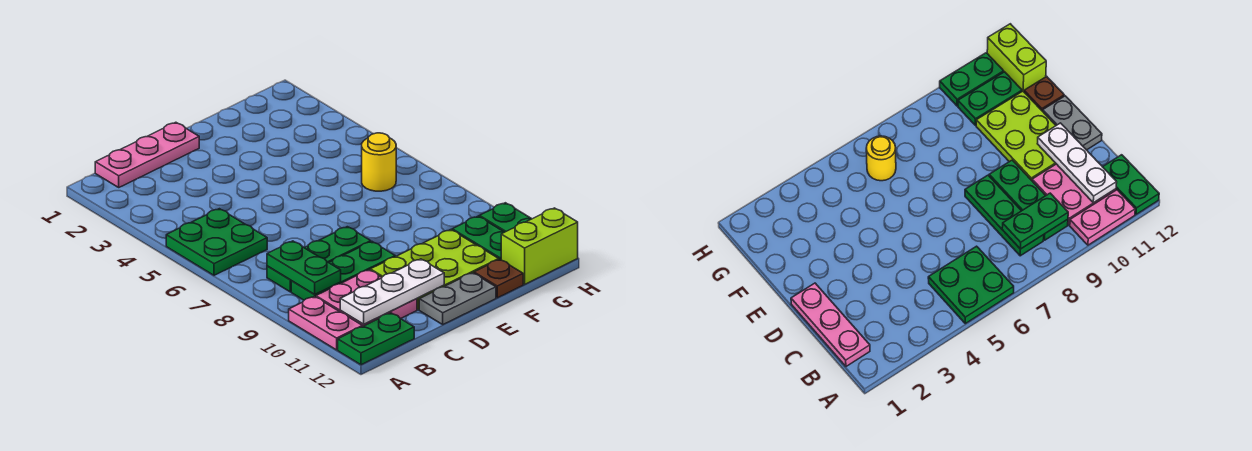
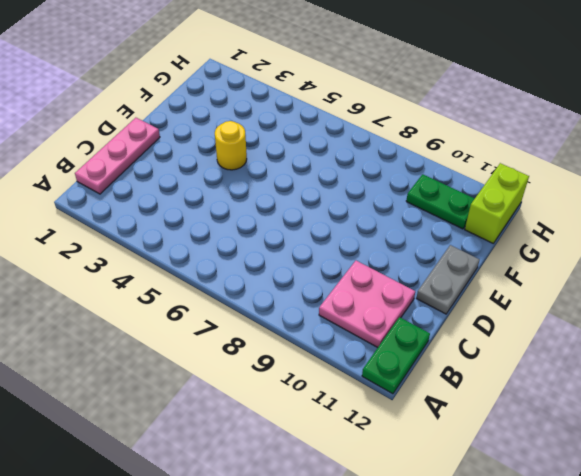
yellow round brick E4 level 1 -> yellow round brick G6 level 1
none -> green plate A5:B6 level 1
none -> pink plate A10:A11 level 1
none -> green plate B8:D8 level 1

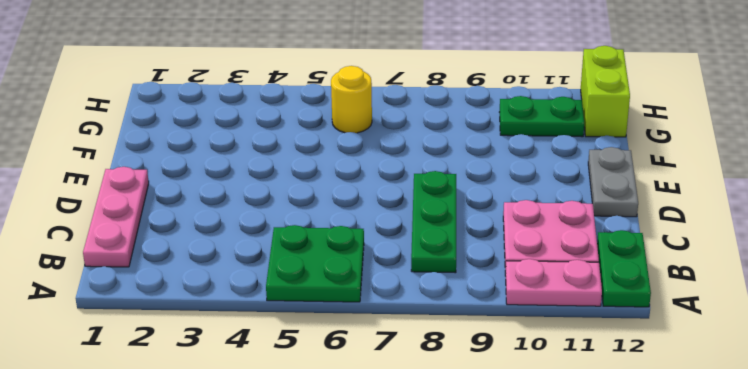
none -> green plate B9:D9 level 1
none -> lime plate D10:F11 level 1
none -> brown plate F12 level 1

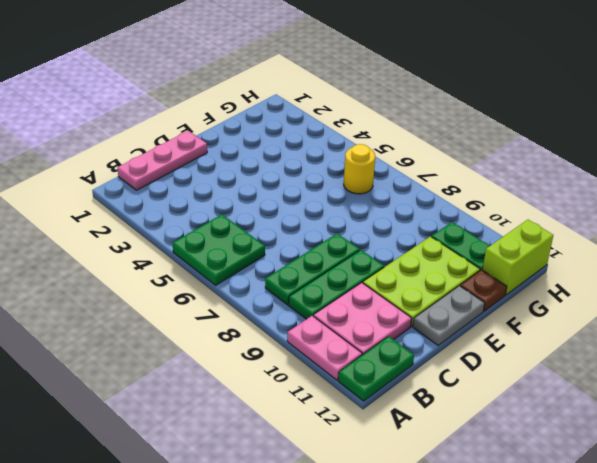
none -> green plate H10:H11 level 1
none -> green plate B8:B9 level 2
none -> white plate B11:D11 level 2

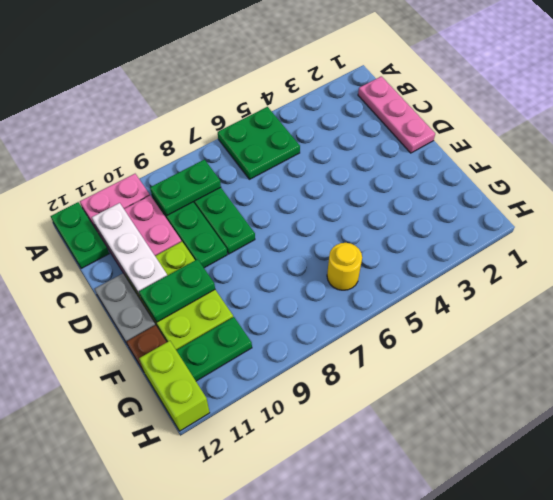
green plate E10:E11 level 2 -> green plate H10:H11 level 1

